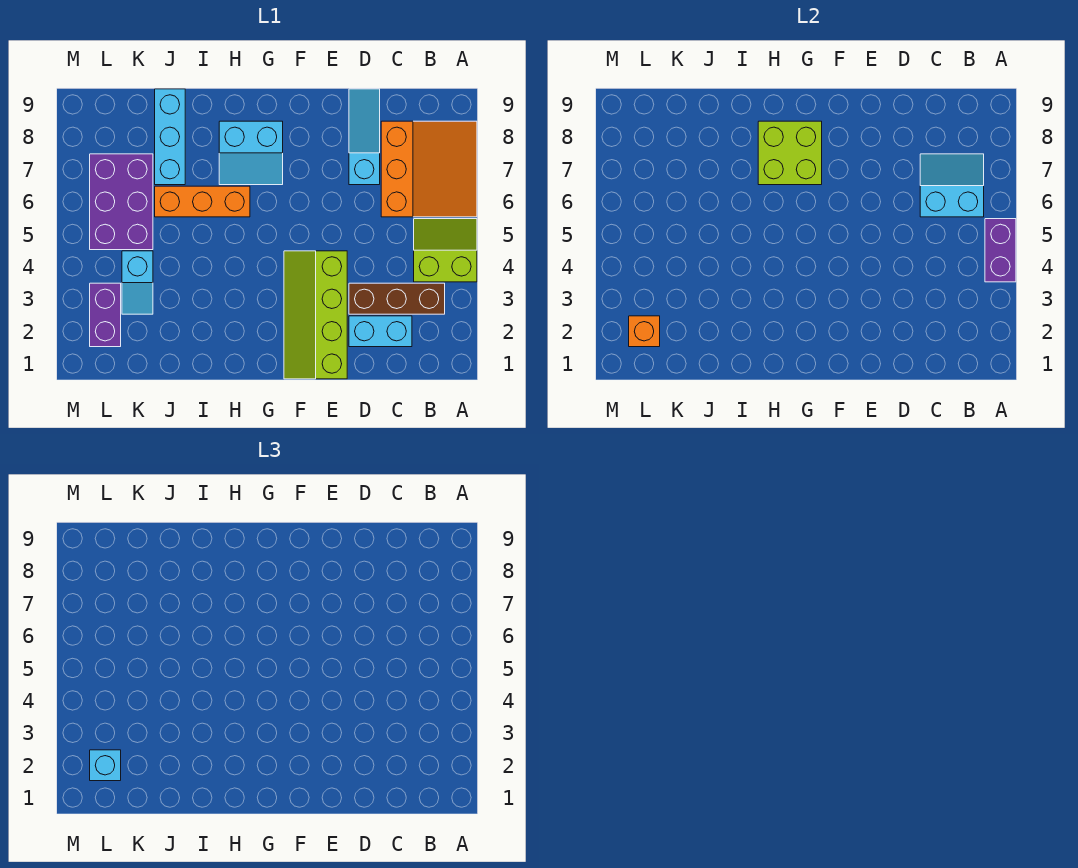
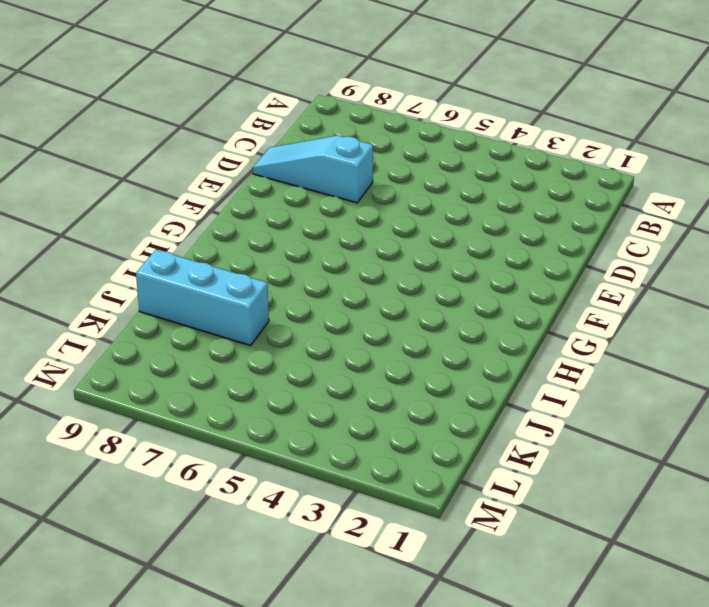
none -> lime slope A4:B5 level 1 top 4
none -> orange slope A6:C8 level 1 top C
none -> brown brick B3:D3 level 1

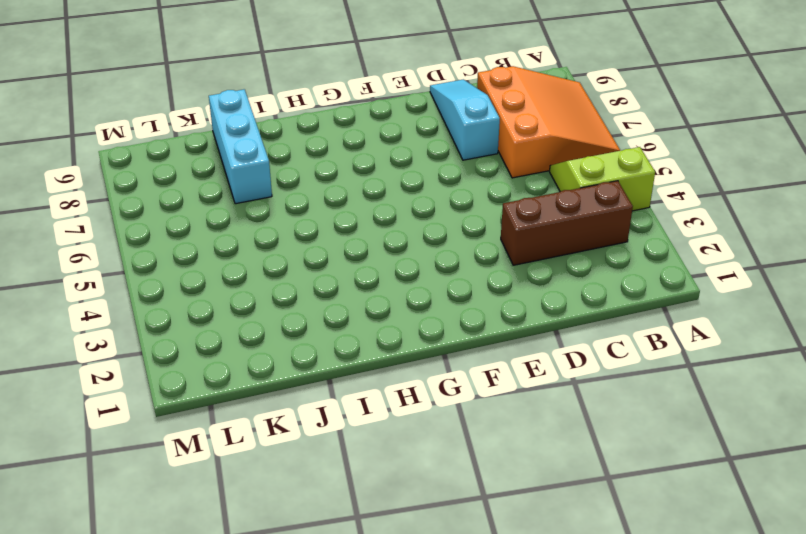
none -> cyan brick C2:D2 level 1
none -> lime slope E1:F4 level 1 top E
none -> cyan slope G7:H8 level 1 top 8

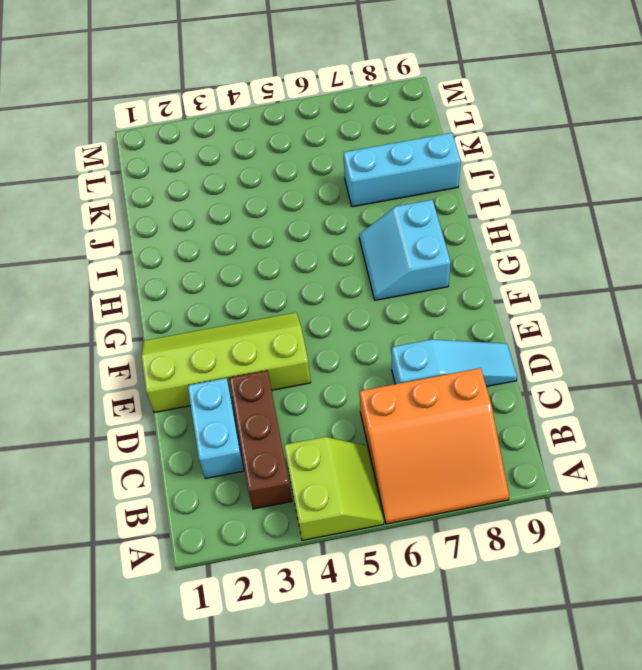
none -> orange brick H6:J6 level 1
none -> cyan slope K3:K4 level 1 top 4
none -> purple brick K5:L7 level 1

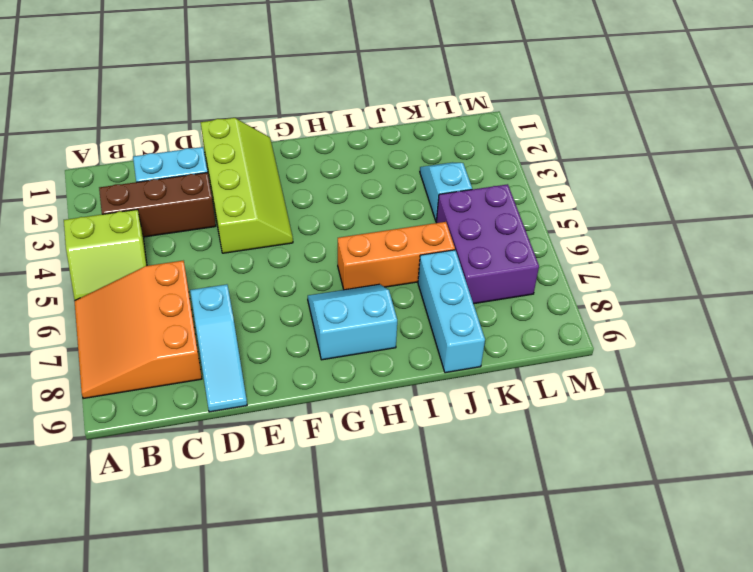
none -> purple brick L2:L3 level 1
none -> purple brick A4:A5 level 2
none -> cyan slope B6:C7 level 2 top 6

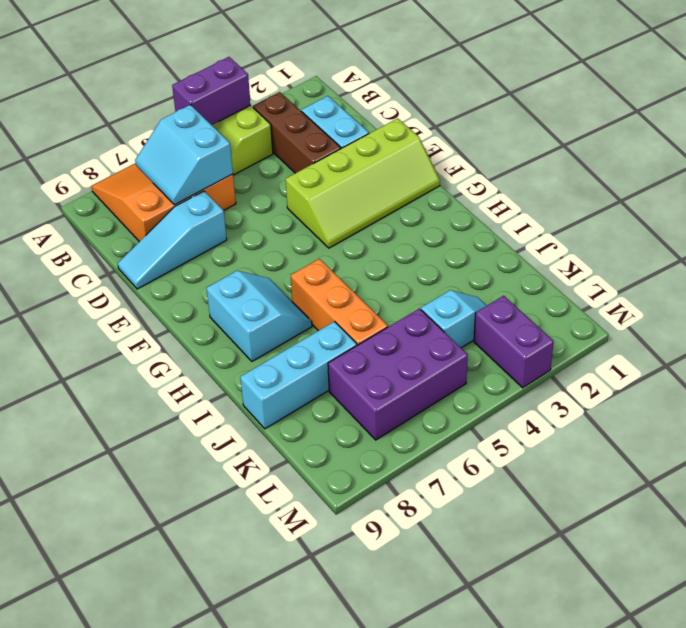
purple brick L3:M3 level 1 -> purple brick L2:L3 level 1
none -> lime brick G7:H8 level 2
none -> orange brick L2 level 2
none -> cyan brick L2 level 3

